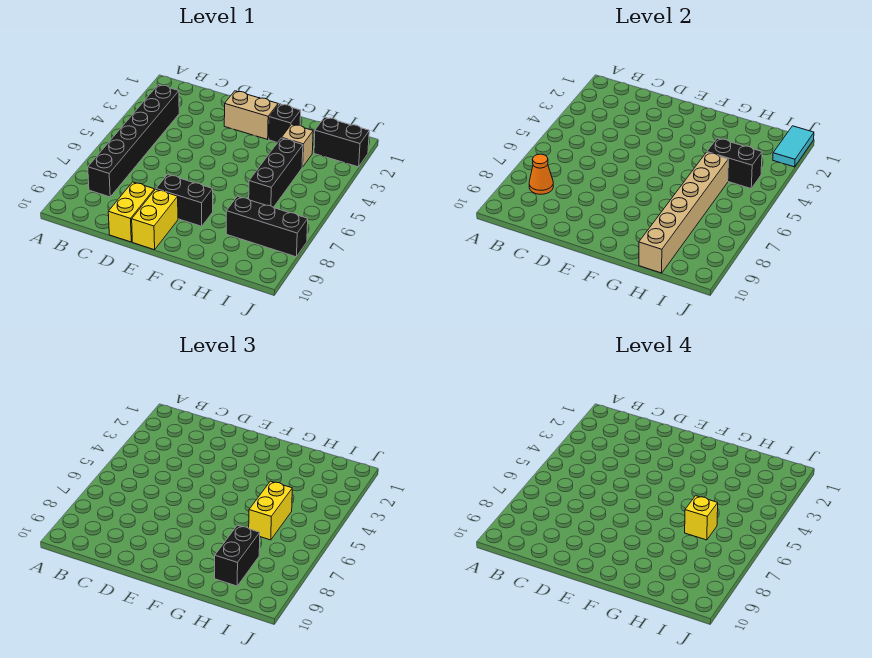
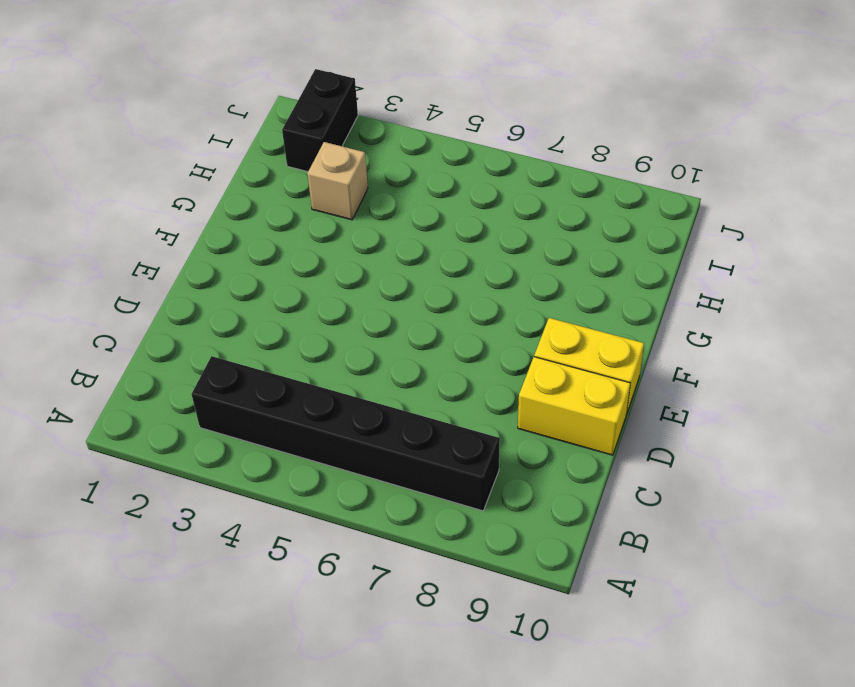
none -> tan brick E2:F2 level 1
none -> black brick E8:F8 level 1
none -> black brick G2 level 1

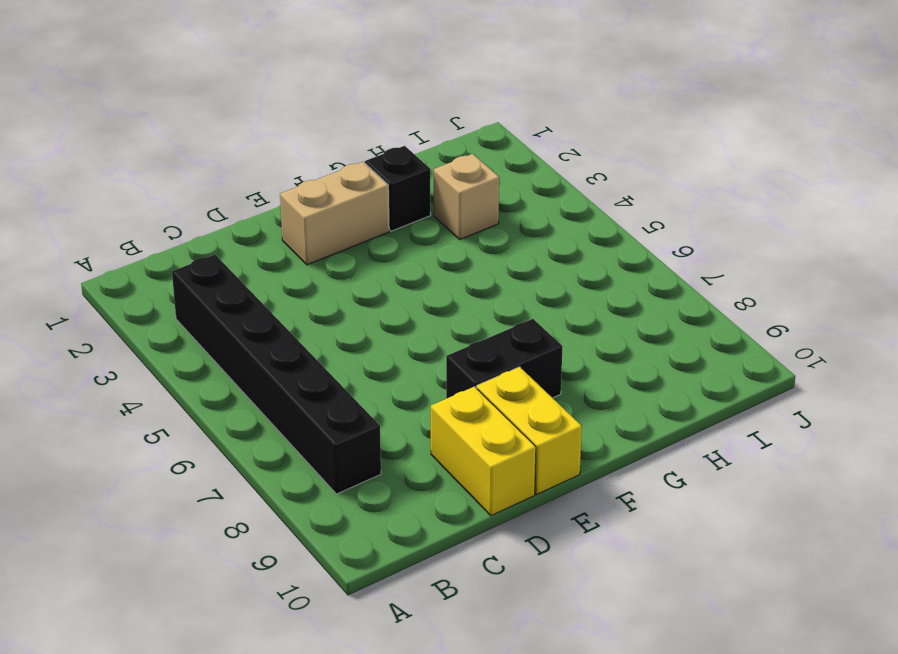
none -> black brick H4:H6 level 1
none -> black brick H8:J8 level 1
none -> black brick I2:J2 level 1

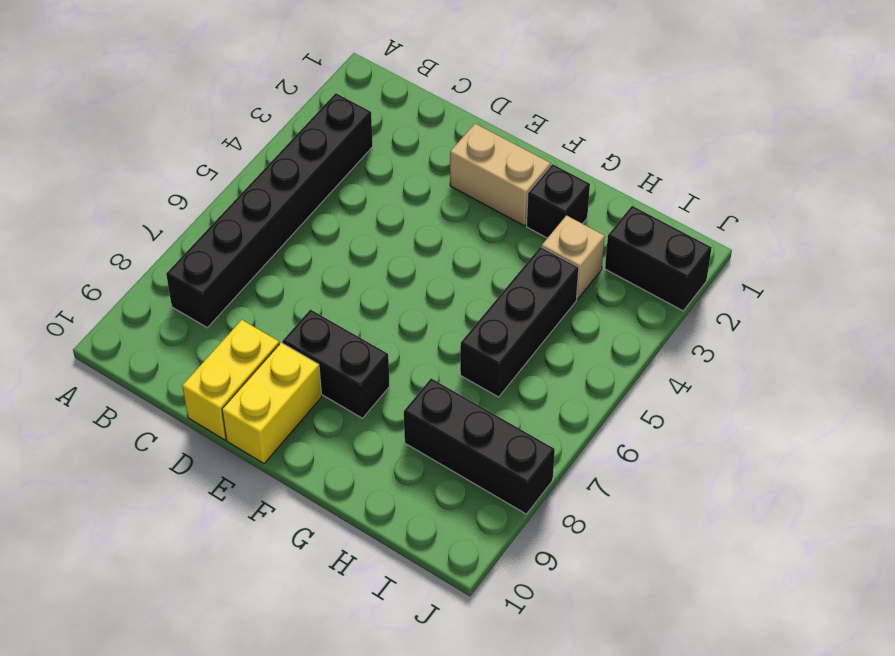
none -> orange cone B8 level 2
none -> black brick H4:I4 level 2
none -> tan brick H5:H10 level 2

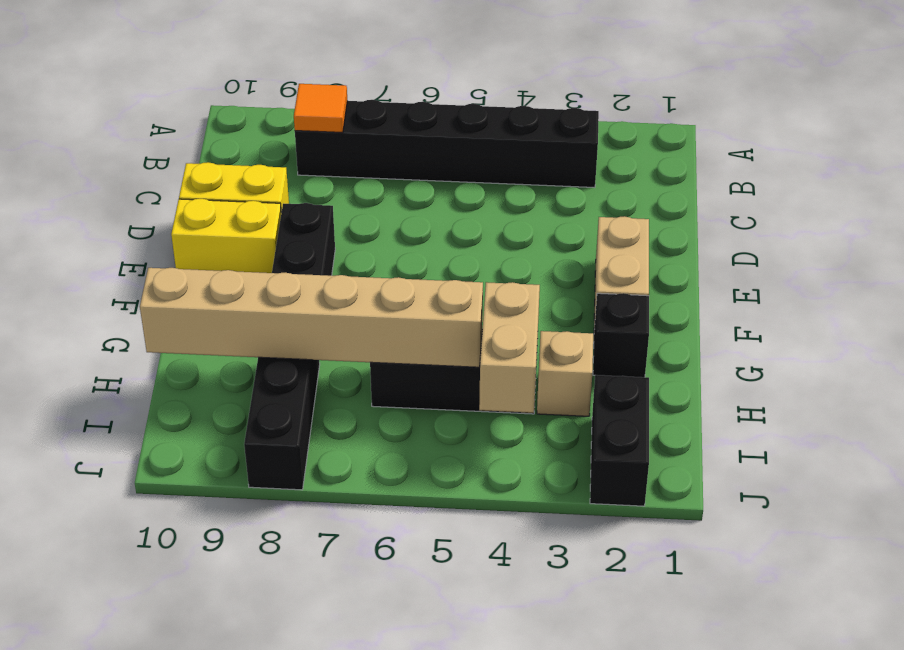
orange tile B8 level 2 -> orange cone B8 level 2
tan brick H4:I4 level 2 -> black brick H4:I4 level 2
none -> cyan tile J1:J2 level 2
none -> yellow brick H5:H6 level 3
none -> black brick H8:H9 level 3

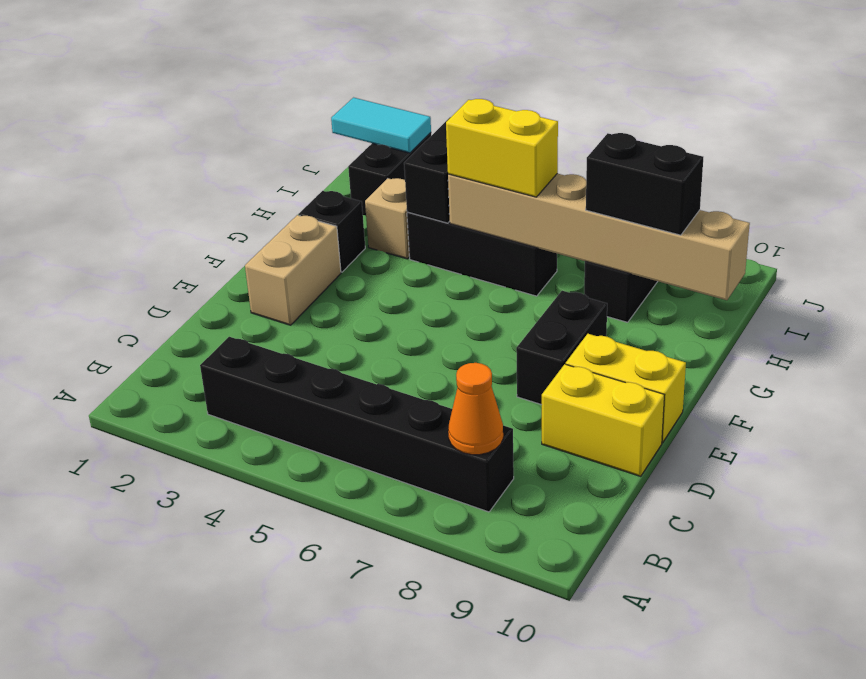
none -> yellow brick H6 level 4

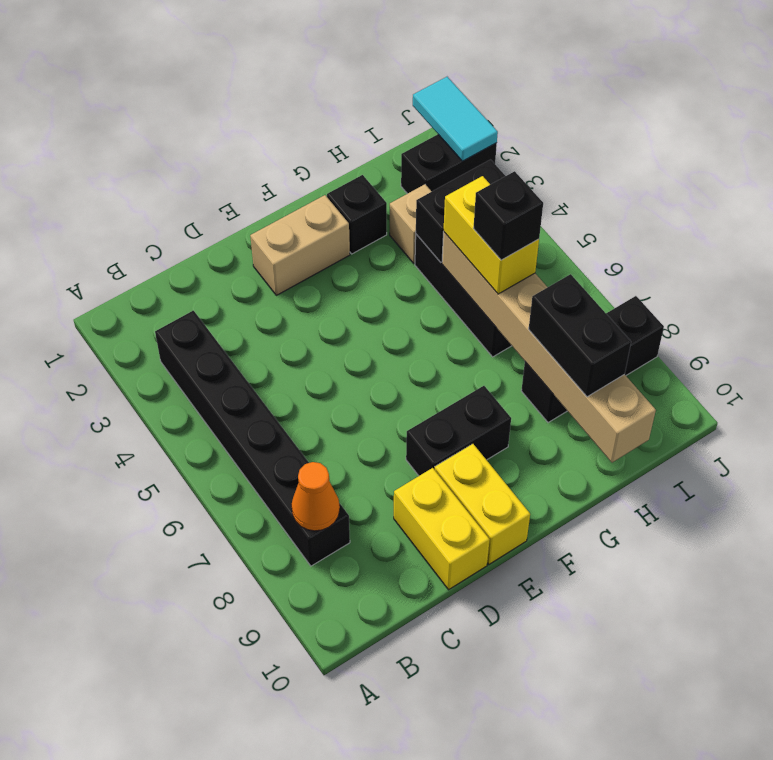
black brick H6 level 4 -> yellow brick H6 level 4

